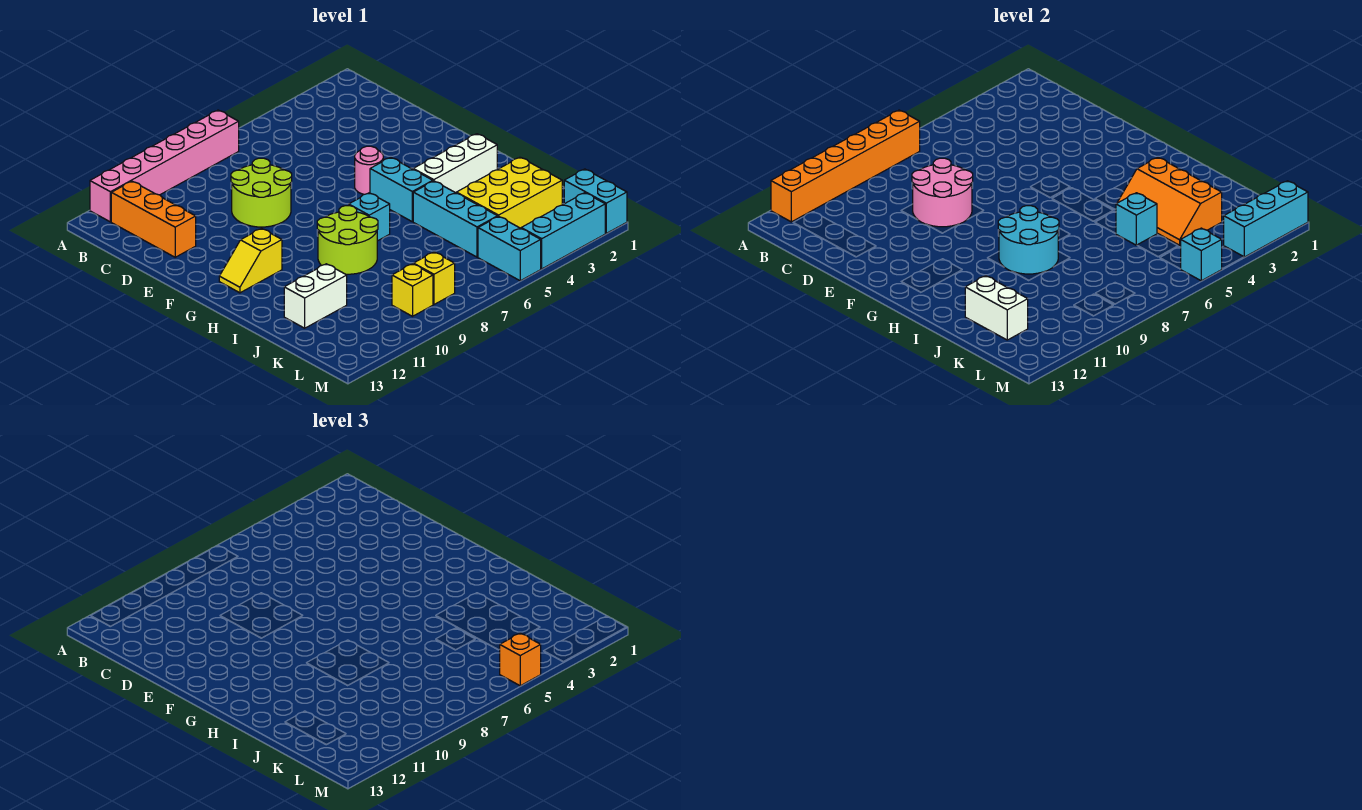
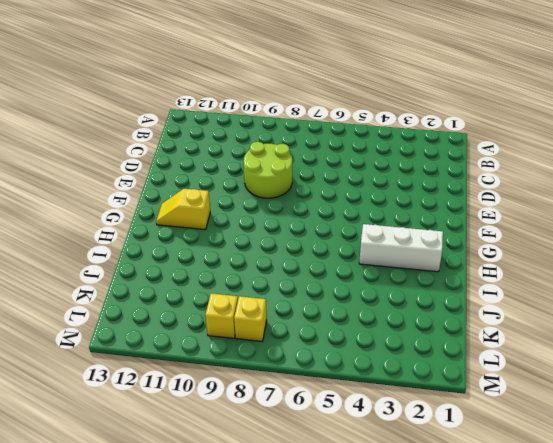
none -> pink brick A7:A12 level 1
none -> orange brick B12:D12 level 1
none -> pink round brick F5 level 1

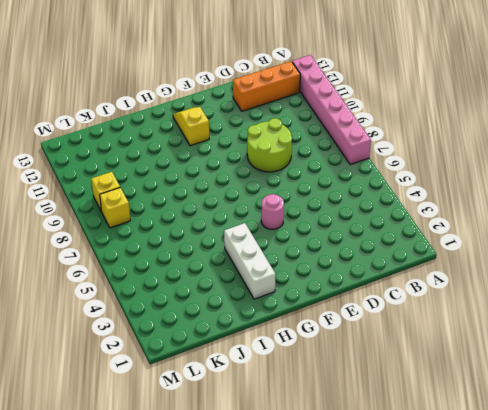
none -> cyan brick G5:H5 level 1
none -> cyan brick H7 level 1
none -> lime round brick H8:I9 level 1

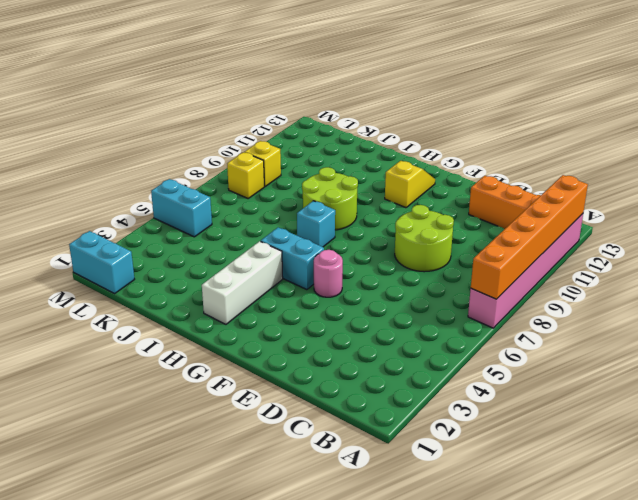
none -> cyan brick I5:K5 level 1
none -> yellow brick J2:K4 level 1
none -> white brick J11:J12 level 1

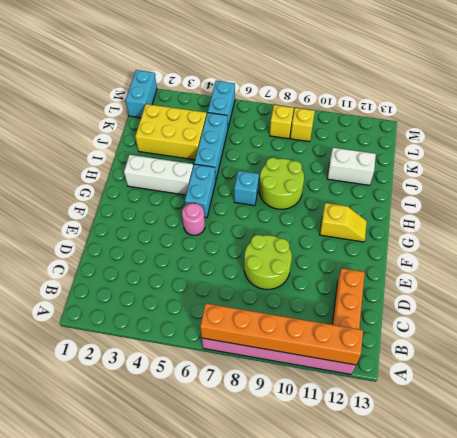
none -> cyan brick M2:M4 level 1
none -> pink round brick D8:E9 level 2
none -> cyan round brick H8:I9 level 2

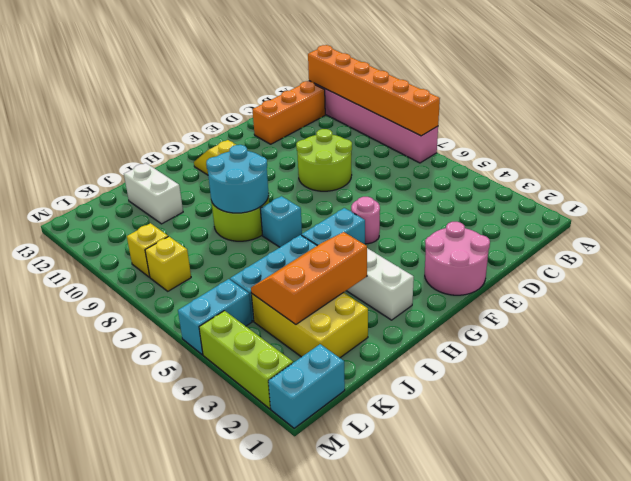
pink round brick E1:F2 level 1 -> pink round brick D8:E9 level 2
lime brick M2:M4 level 1 -> cyan brick M2:M4 level 1
none -> cyan brick J5 level 2
none -> white brick J12:K12 level 2
none -> cyan brick M1:M3 level 2

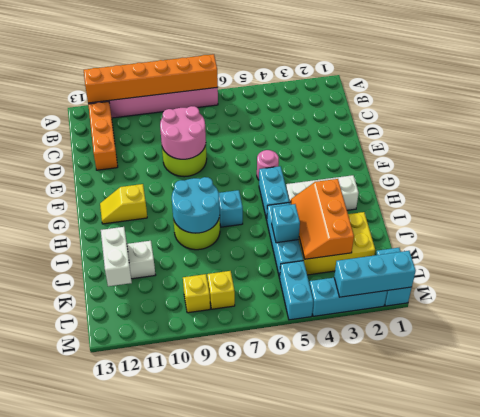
none -> cyan brick M5 level 2
none -> orange brick M5 level 3

